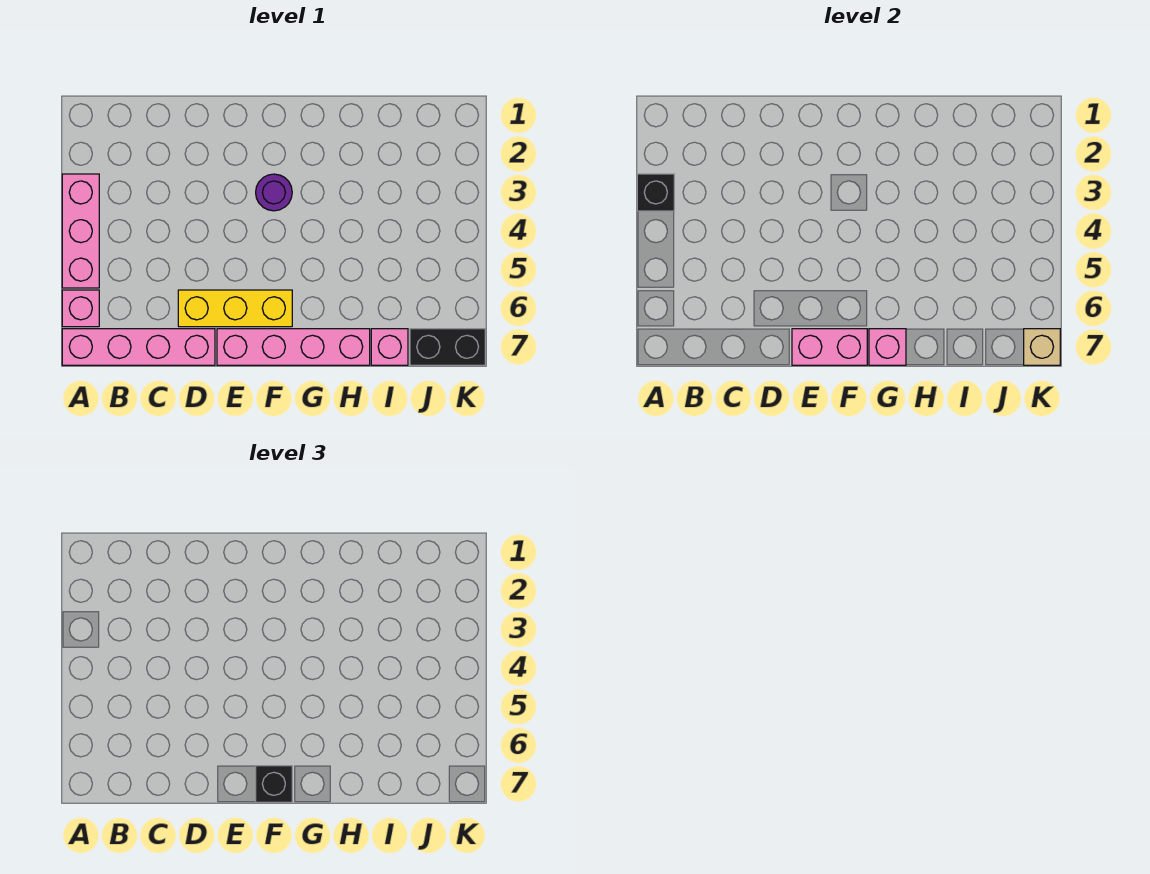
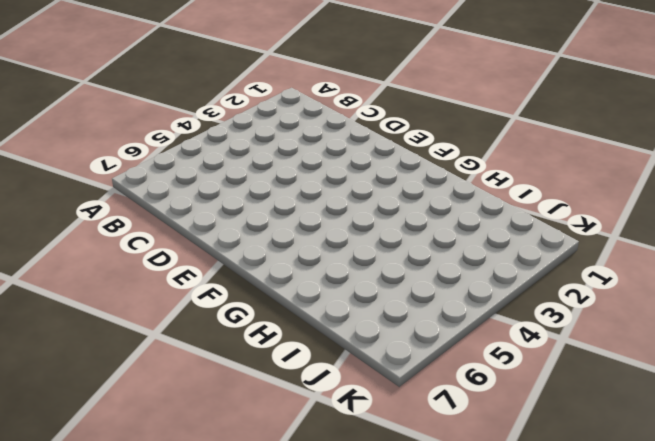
none -> pink brick A3:A5 level 1
none -> pink brick A6 level 1
none -> pink brick A7:D7 level 1

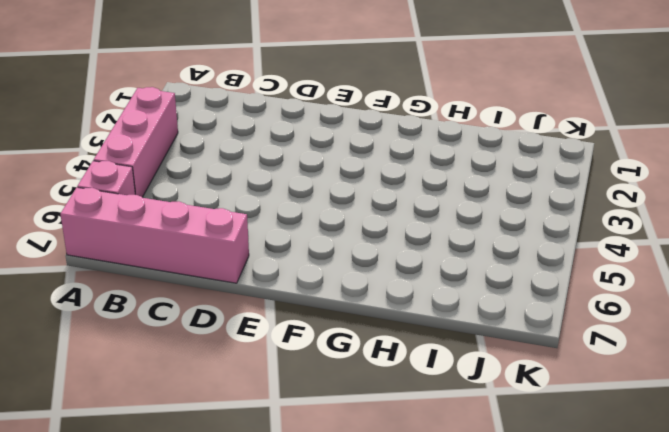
none -> yellow brick D6:F6 level 1
none -> pink brick E7:H7 level 1
none -> purple round brick F3 level 1

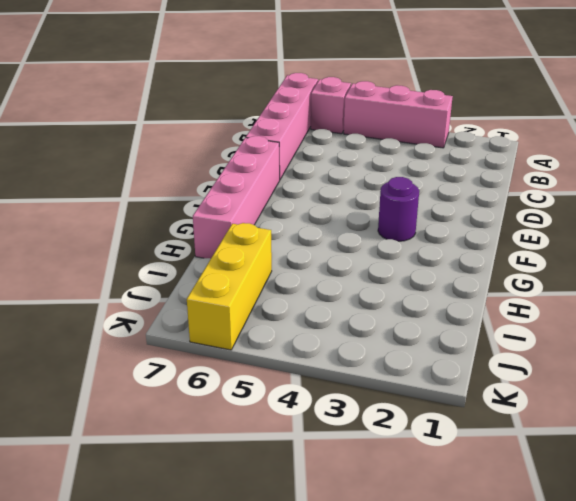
yellow brick I6:K6 level 1 -> yellow brick D6:F6 level 1
none -> pink brick I7 level 1
none -> black brick J7:K7 level 1
none -> black brick A3 level 2

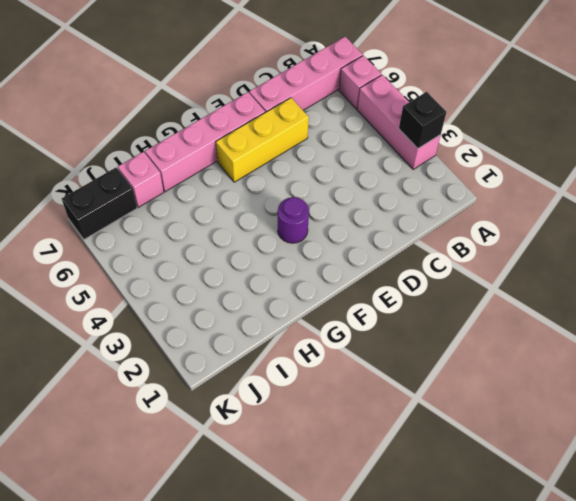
none -> pink brick E7:F7 level 2
none -> pink brick G7 level 2
none -> tan brick K7 level 2

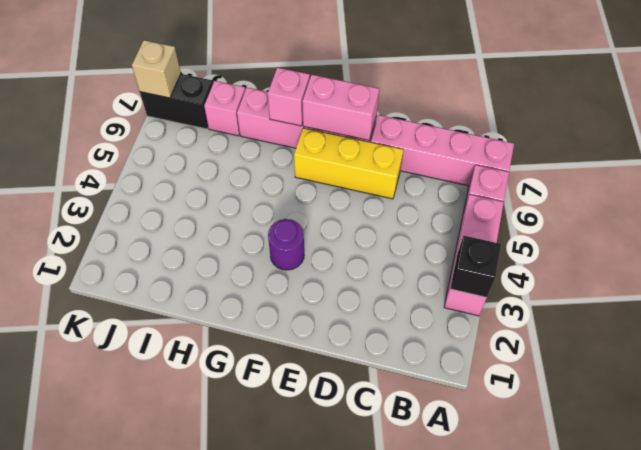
none -> black brick F7 level 3

